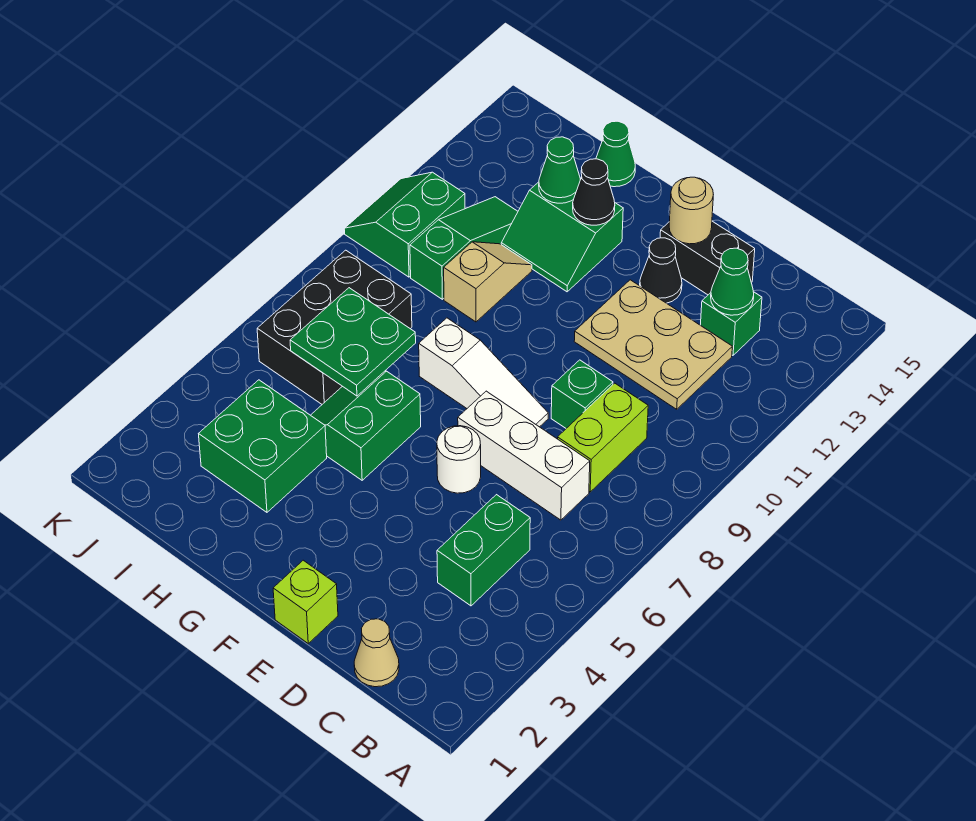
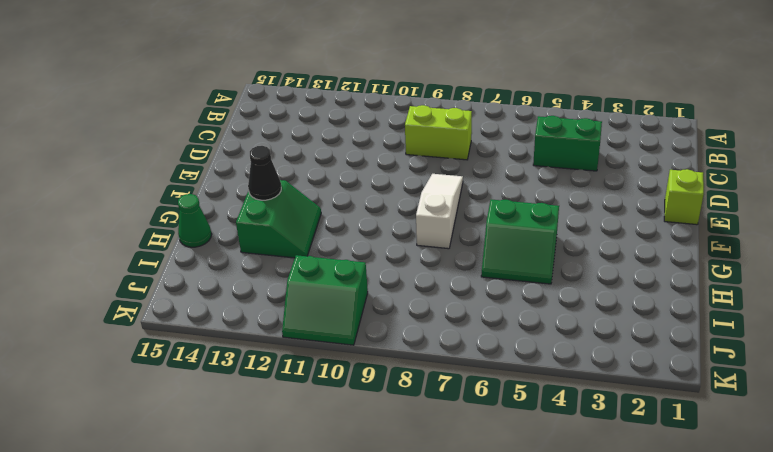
none -> tan cone C1 level 1
none -> white brick C7:E7 level 1
none -> tan plate C11:E12 level 1

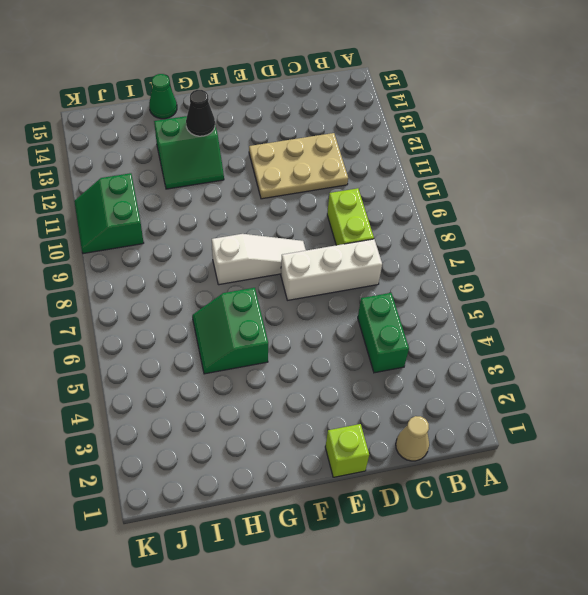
none -> green brick C13 level 1
none -> green brick D9 level 1
none -> black brick D14:E14 level 1

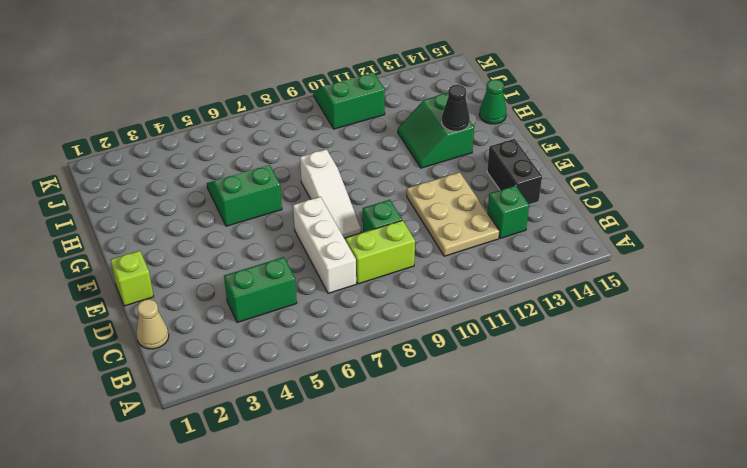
none -> white round brick E6 level 1
none -> black cone E13 level 1
none -> green brick H3:I4 level 1

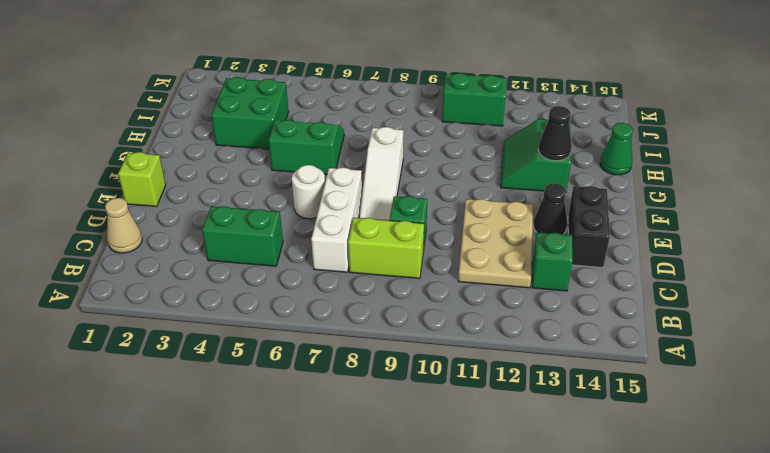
none -> tan slope H10:H11 level 1 top 10
none -> black brick I6:J8 level 1
none -> green slope I10:I12 level 1 top 10

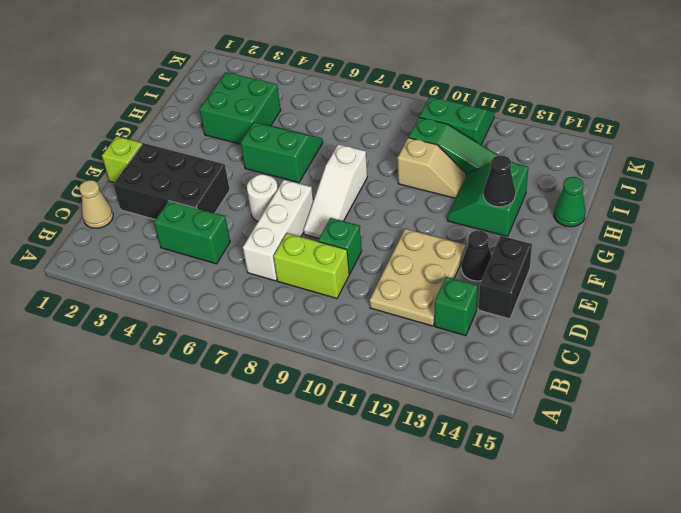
black brick D2:E4 level 1 -> black brick I6:J8 level 1
none -> green cone C13 level 2
none -> tan round brick E14 level 2
none -> green plate H6:I7 level 2

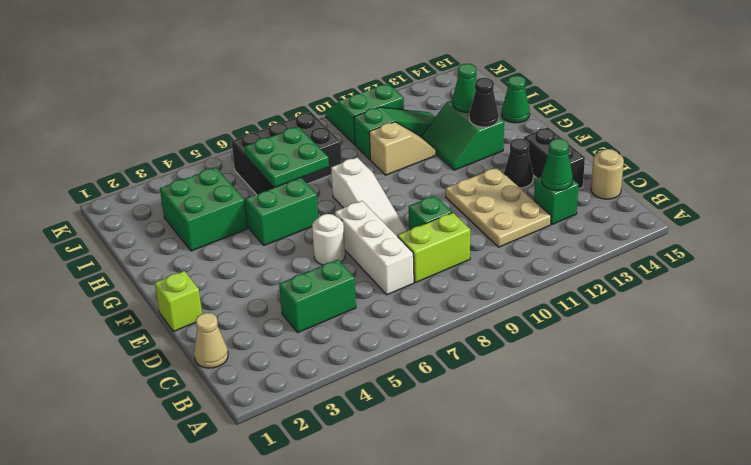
tan round brick C15 level 1 -> tan round brick E14 level 2

